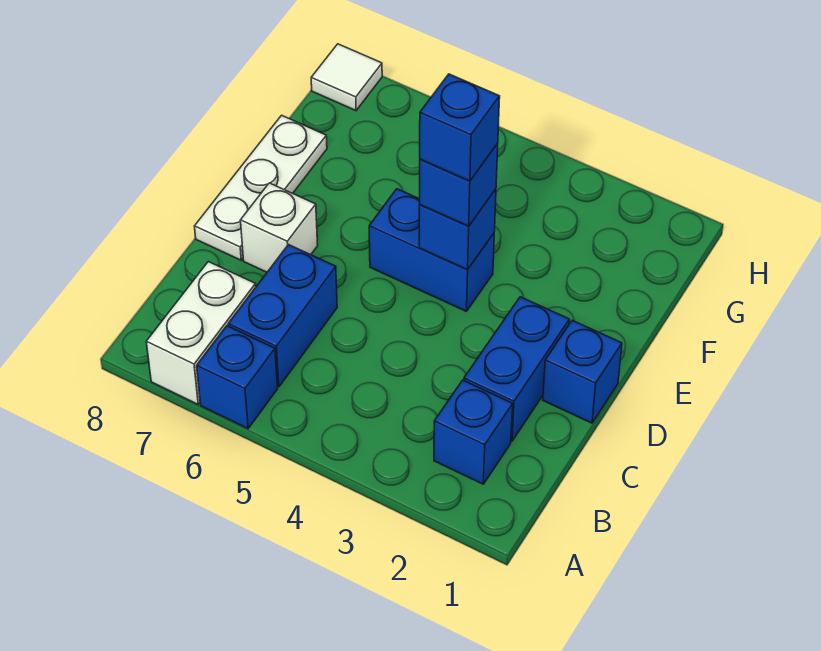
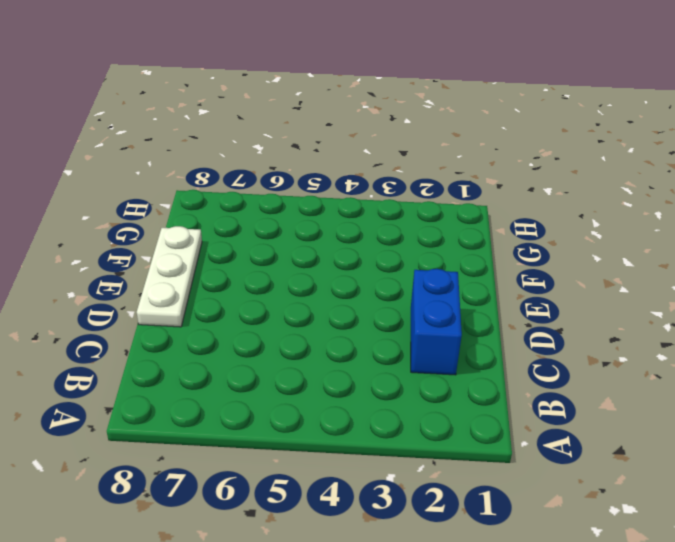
none -> blue brick A6 level 1
none -> white brick A7:B7 level 1
none -> blue brick B2 level 1

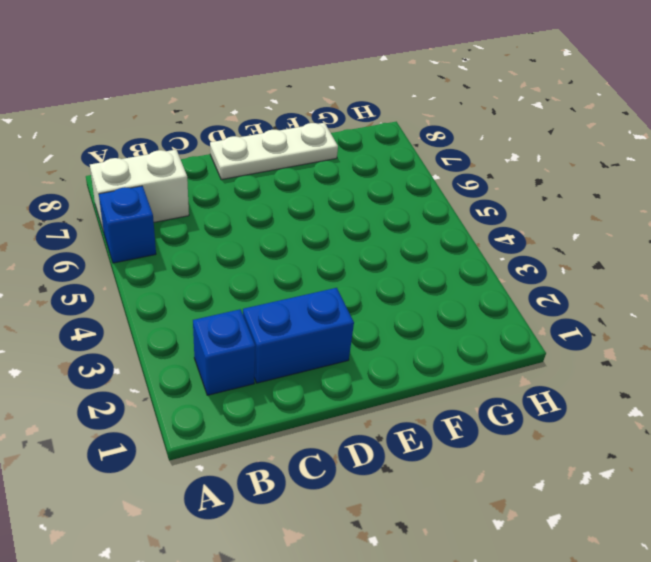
none -> blue brick B6:C6 level 1
none -> blue brick D1 level 1
none -> white brick D7 level 1

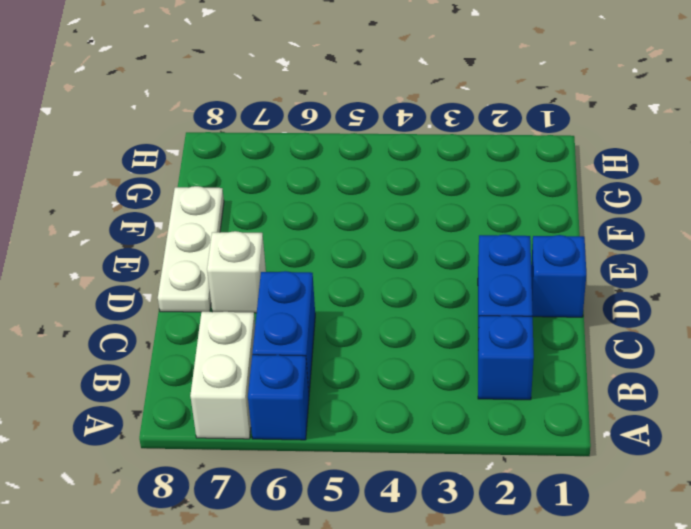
none -> blue brick E4:E5 level 1
none -> white tile H8 level 1
none -> blue brick E4 level 2

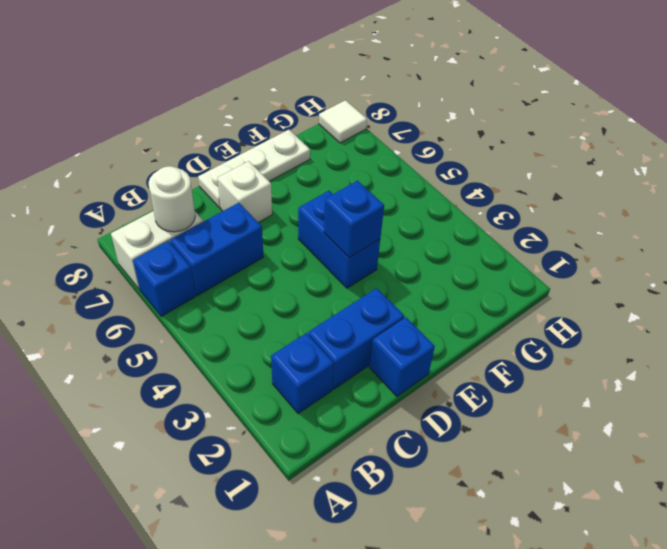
white round brick B7 level 2 -> none
none -> blue brick E4 level 3
none -> blue brick E4 level 4

